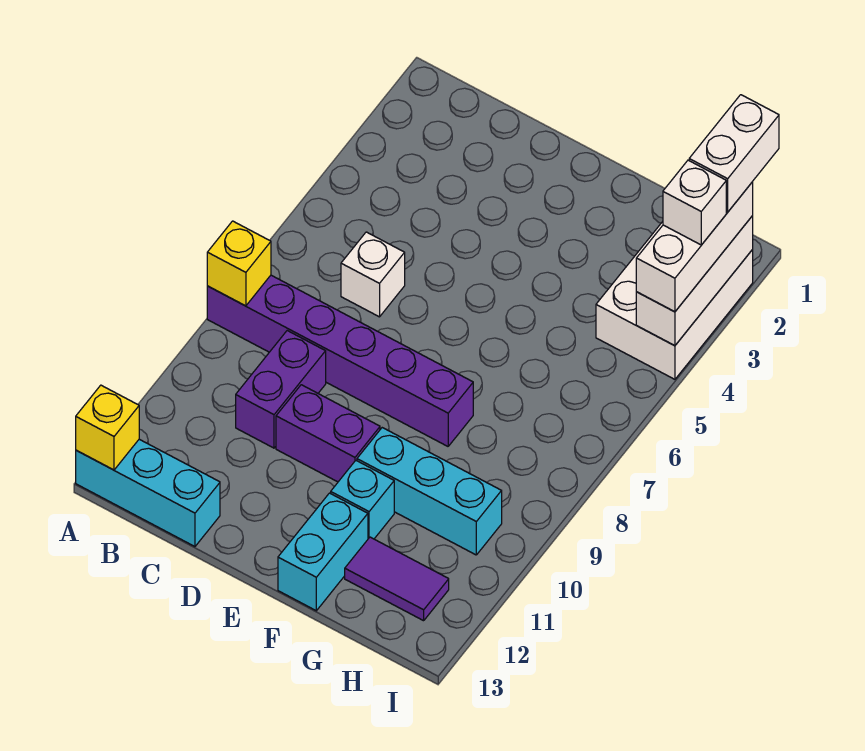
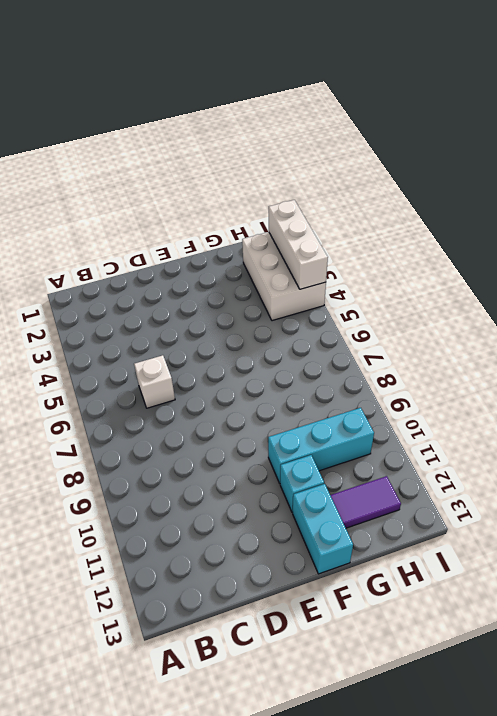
none -> purple brick A8:F8 level 1
none -> cyan brick A13:C13 level 1
none -> purple brick C9:C10 level 1

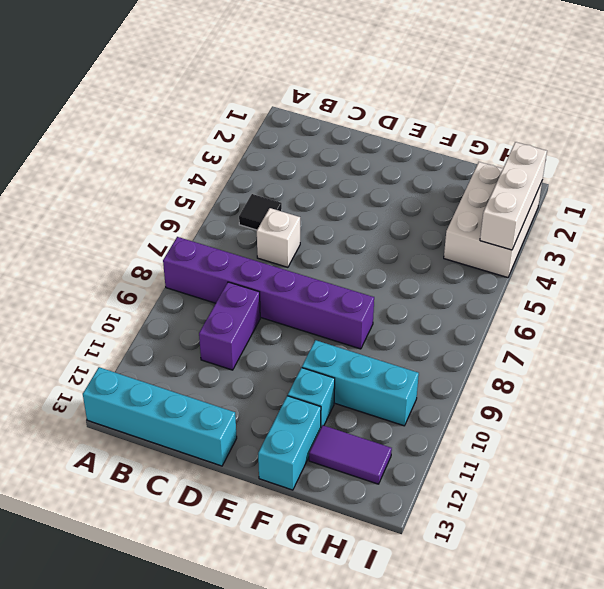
cyan brick A13:D13 level 1 -> cyan brick A13:C13 level 1
black tile B5 level 1 -> none
none -> purple brick D10:E10 level 1
none -> yellow brick A8 level 2
none -> yellow brick A13 level 2

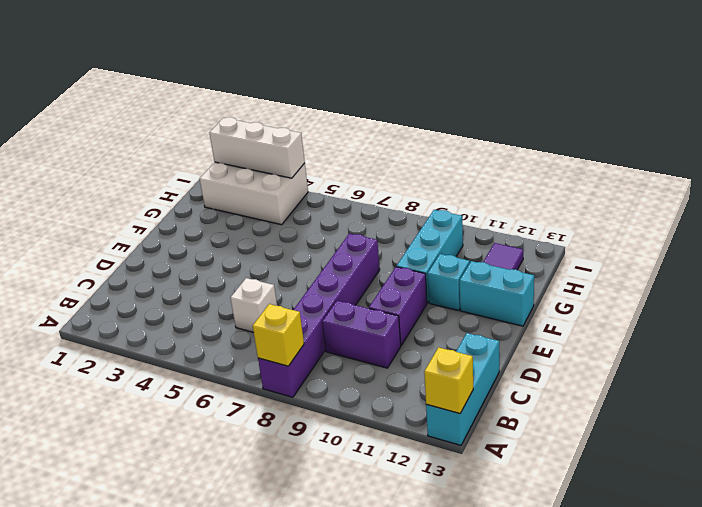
none -> white brick I2:I4 level 3
none -> white brick I1:I2 level 4
none -> white brick I3 level 4

